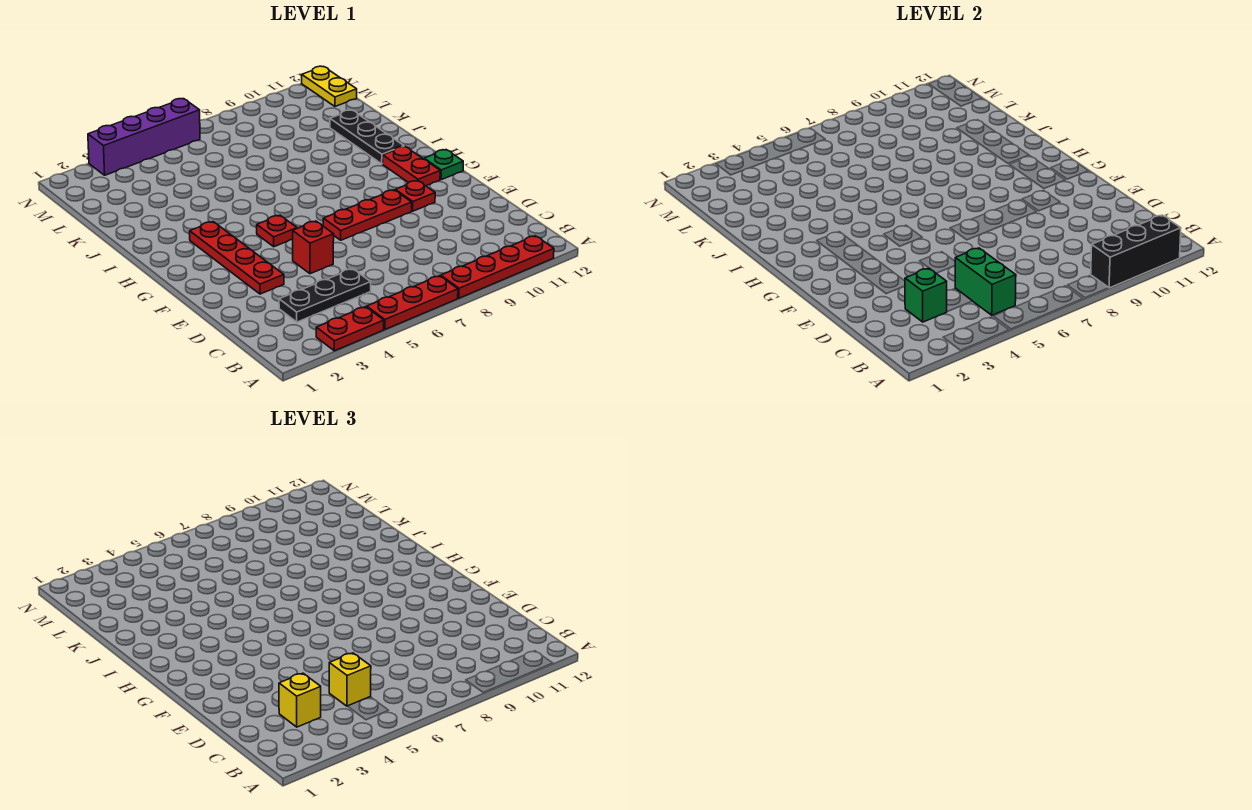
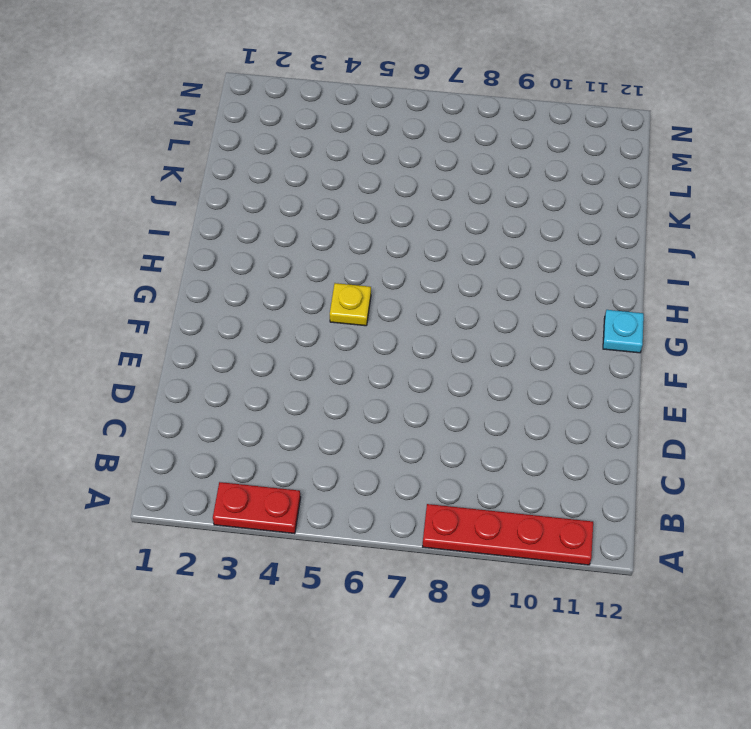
yellow plate G5 level 1 -> red plate G5 level 1
cyan plate G12 level 1 -> green plate G12 level 1
none -> red plate A5:A7 level 1
none -> black plate C3:C5 level 1
none -> red plate E3:H3 level 1

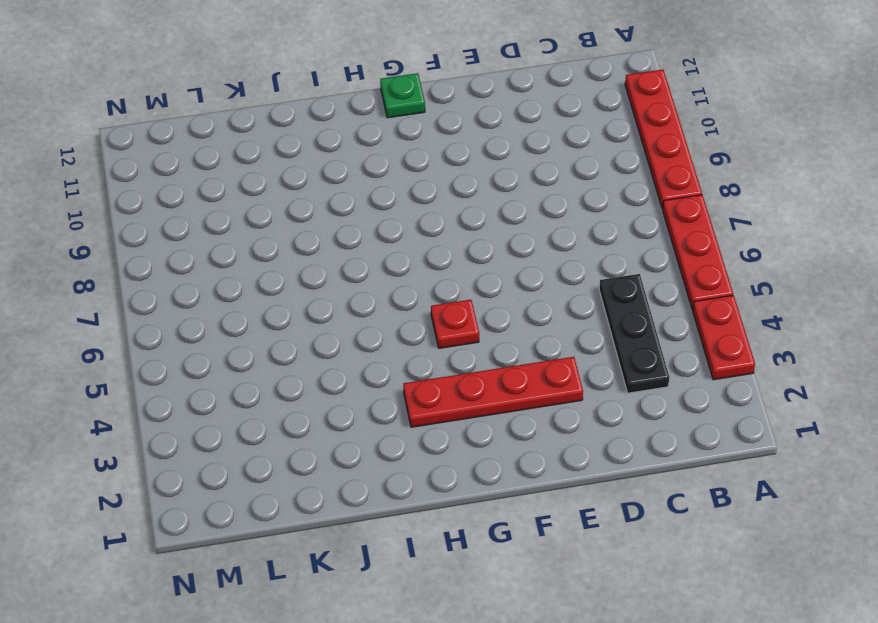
none -> red brick E5 level 1
none -> red plate F7:F9 level 1
none -> red plate F10 level 1

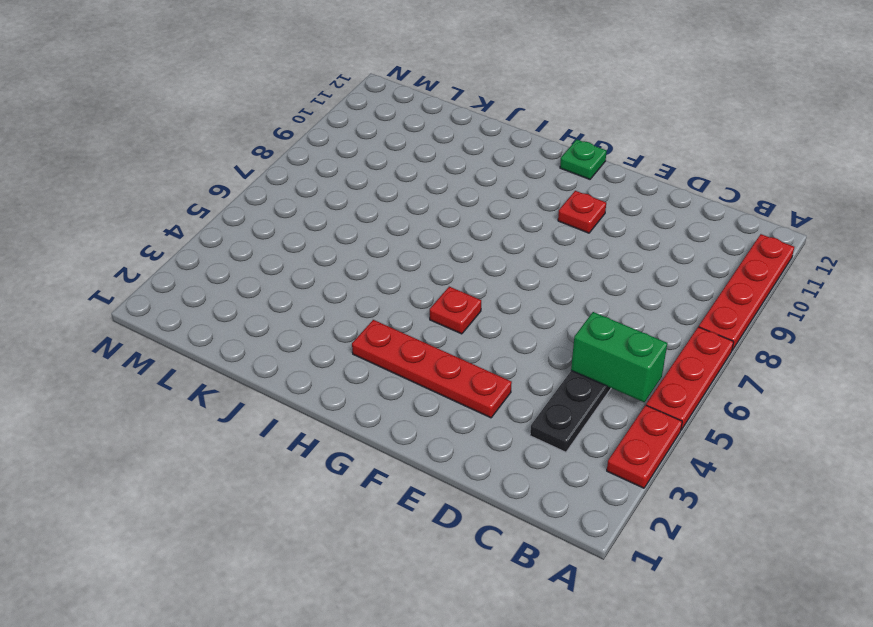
none -> red brick E5 level 1
none -> red plate F7:F9 level 1
none -> red plate G11:H11 level 1

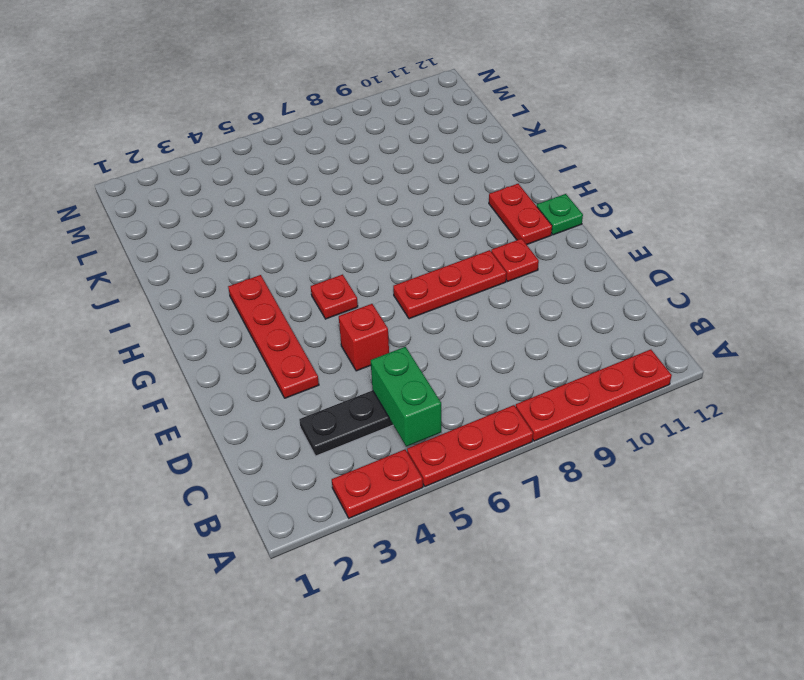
none -> black plate I11:K11 level 1
none -> yellow plate M12:N12 level 1
none -> purple brick N3:N6 level 1

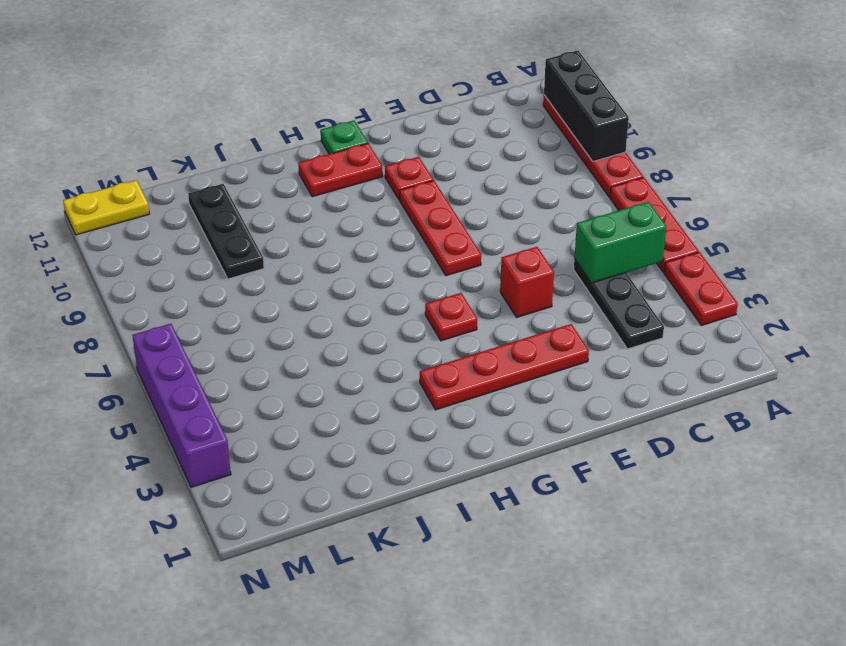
black plate K9:K11 level 1 -> black plate I11:K11 level 1
none -> green brick C3 level 2
none -> yellow brick C3 level 3
none -> yellow brick C5 level 3

